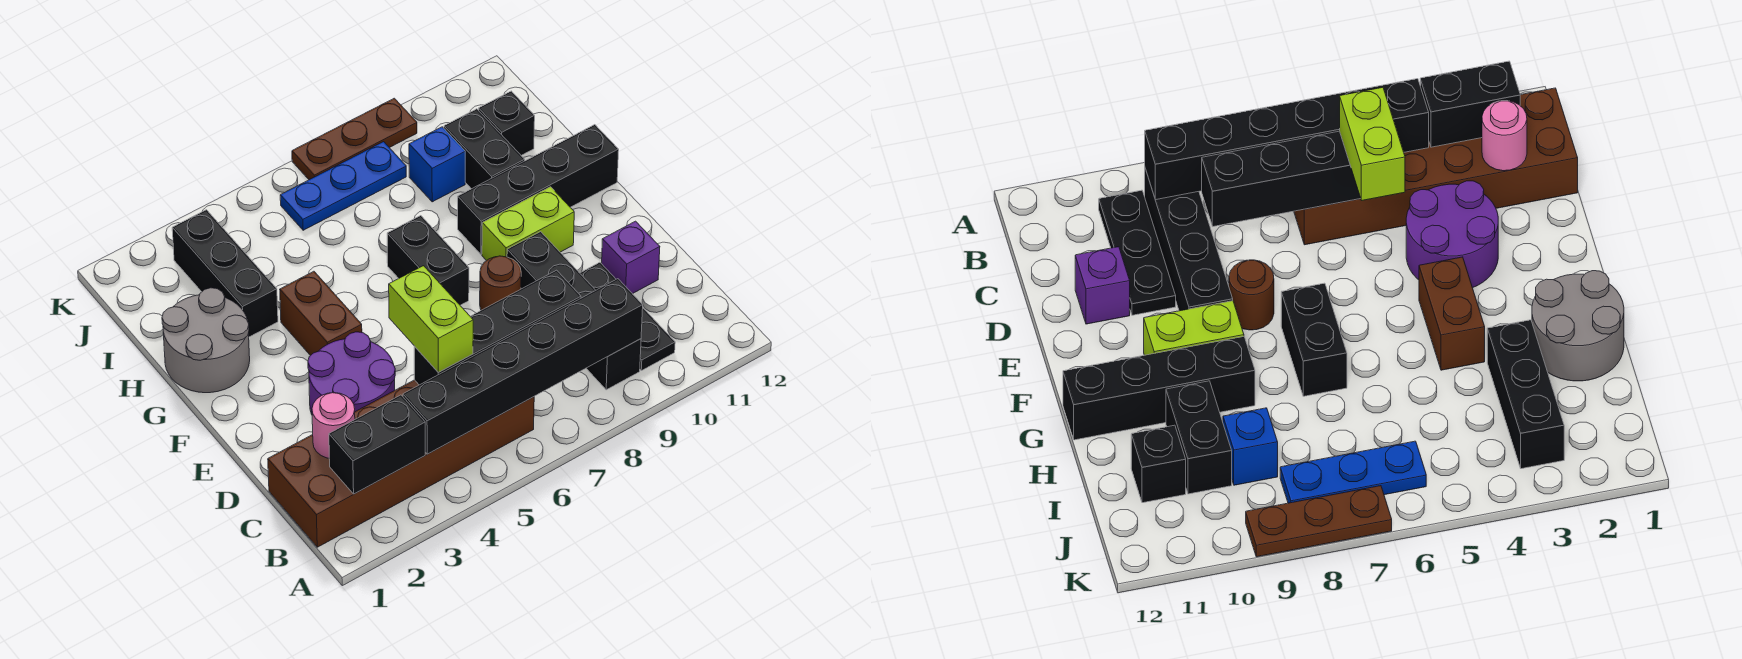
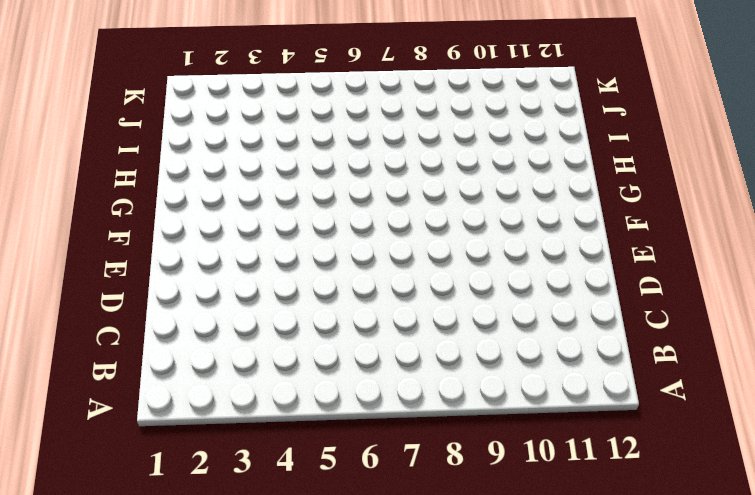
none -> brown brick B1:C6 level 1
none -> black brick B9:E9 level 1
none -> black plate B10:D10 level 1

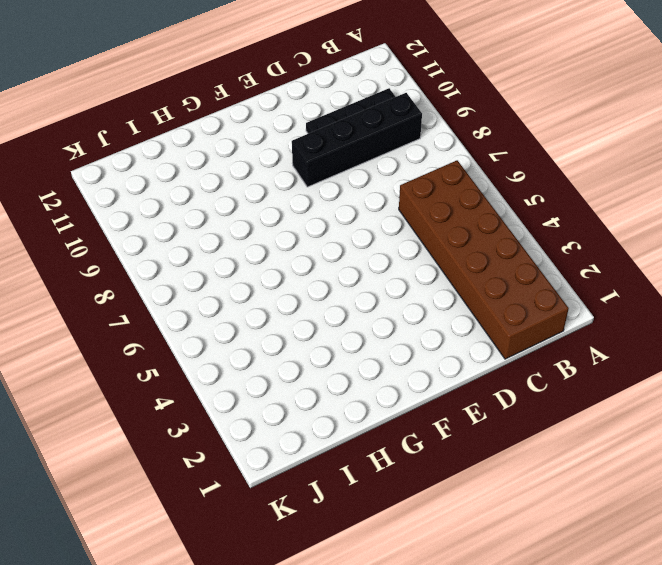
none -> purple round brick D3:E4 level 1
none -> purple brick D11 level 1
none -> brown round brick E8 level 1

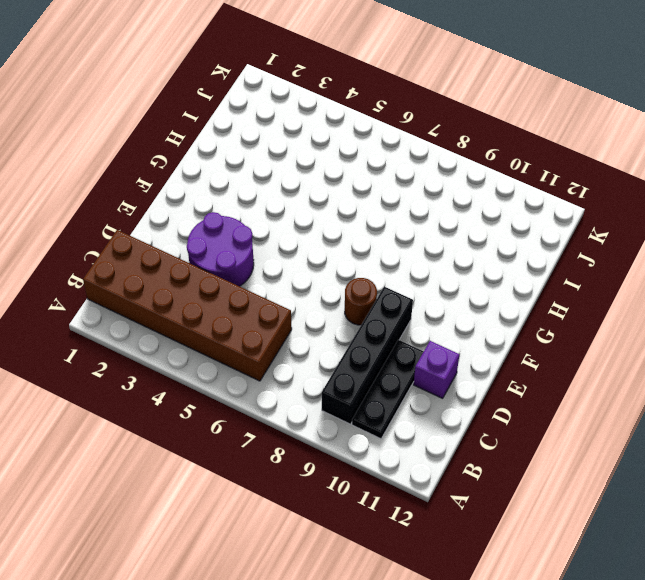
none -> brown brick F4:G4 level 1
none -> black brick F7:G7 level 1
none -> lime brick F9:F10 level 1

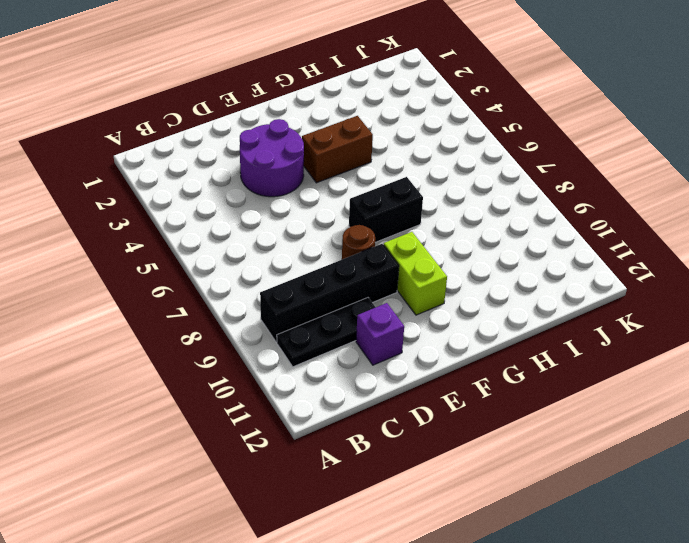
none -> brown brick B1:C6 level 1
none -> grey round brick G1:H2 level 1
none -> black brick G9:G12 level 1

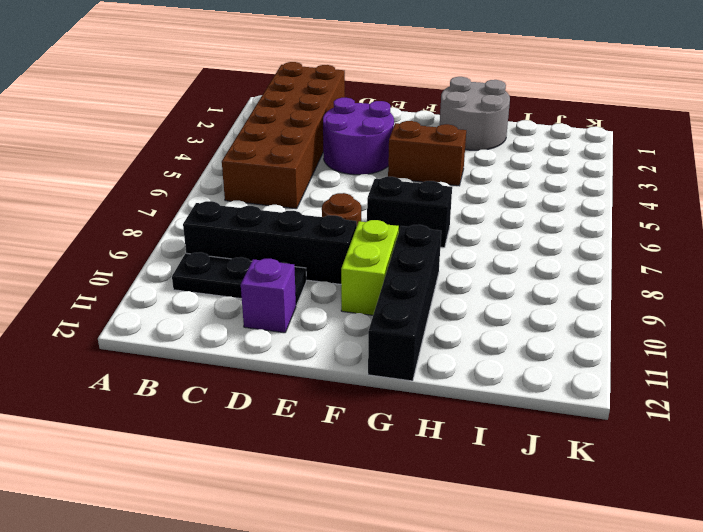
none -> black brick H3:J3 level 1
none -> black brick H10:I10 level 1
none -> blue brick I9 level 1

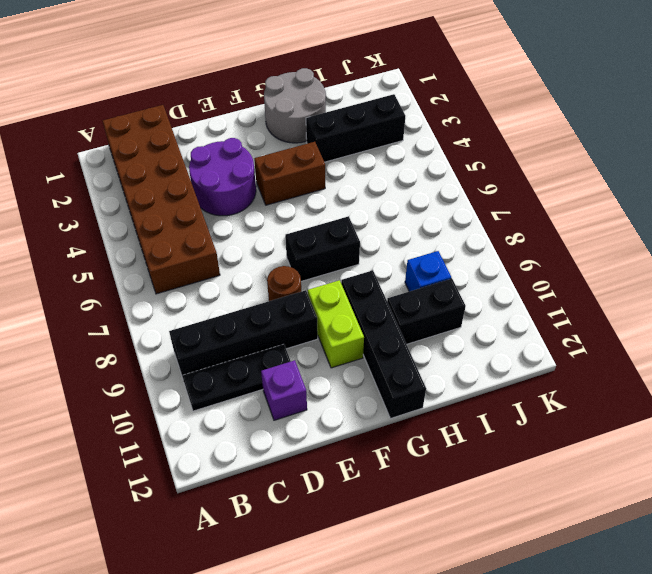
none -> black brick I11 level 1
none -> blue plate J6:J8 level 1
none -> brown plate K7:K9 level 1

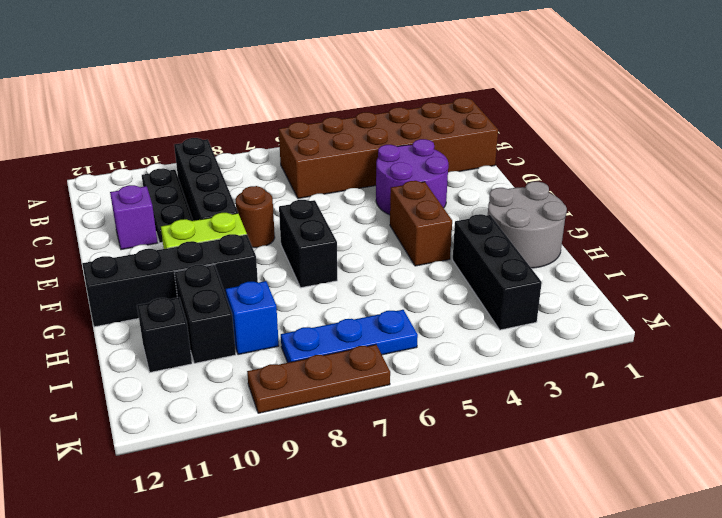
none -> black brick B2:B3 level 2
none -> black brick B4:B9 level 2
none -> pink round brick C2 level 2

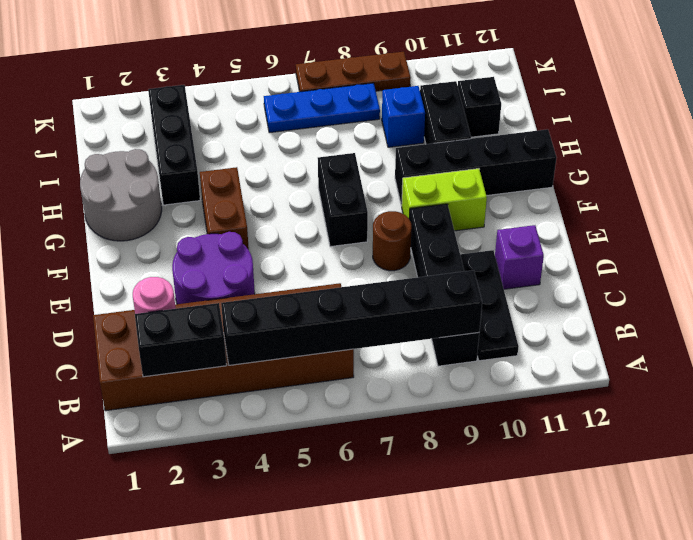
none -> black brick C5:C8 level 2
none -> lime brick C5:D5 level 3

